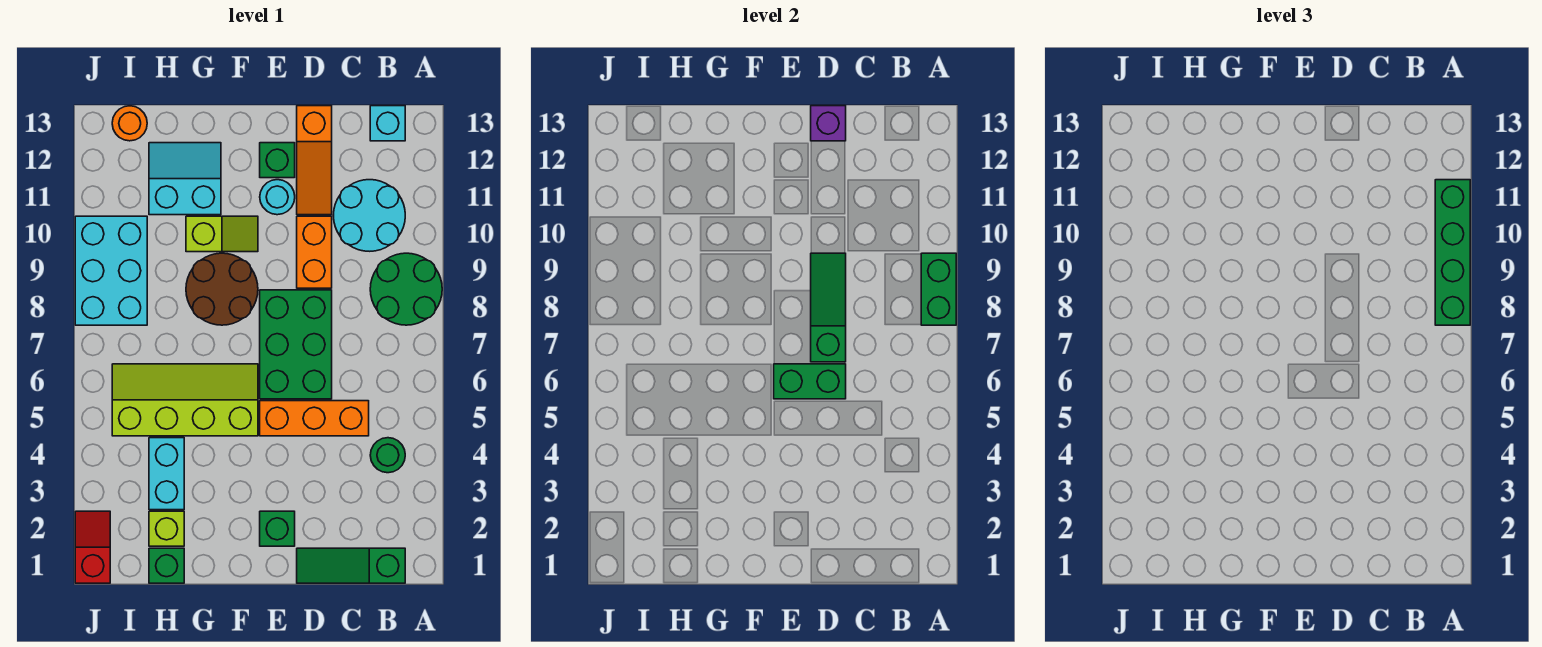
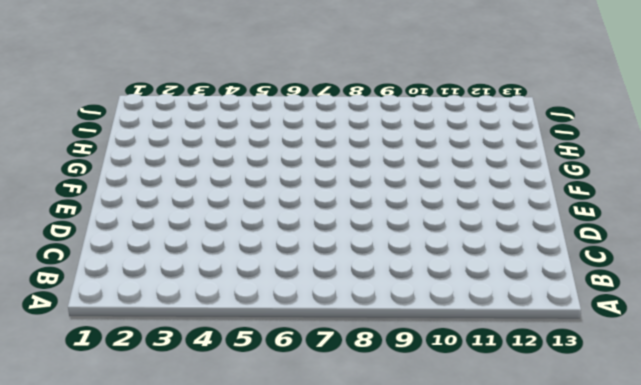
none -> green round brick A8:B9 level 1
none -> green slope B1:D1 level 1 top B
none -> green round brick B4 level 1

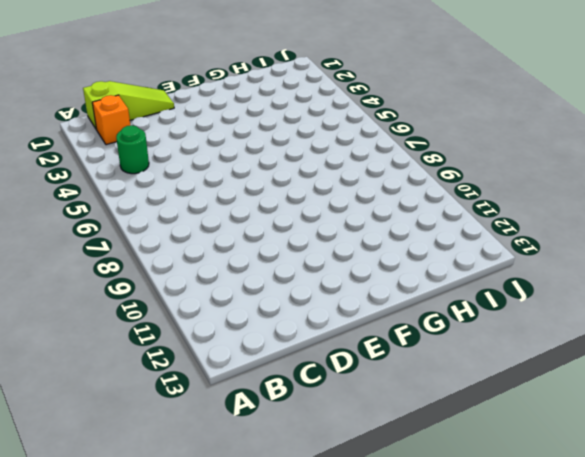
lime slope B1:D1 level 1 top B -> green slope B1:D1 level 1 top B
orange brick B2 level 1 -> none
none -> green round brick A8:B9 level 1
none -> cyan round brick B10:C11 level 1
none -> cyan brick B13 level 1

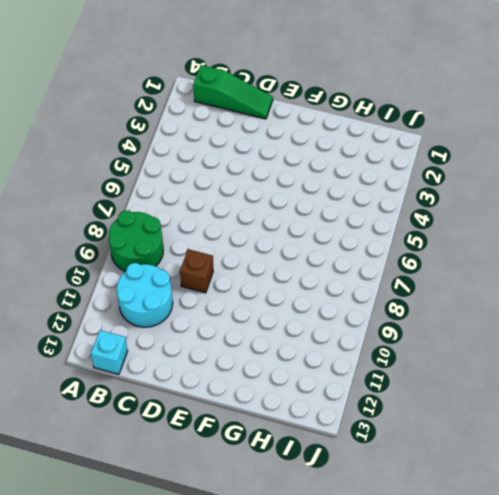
brown brick D9 level 1 -> orange brick D9:D10 level 1
none -> green round brick B4 level 1
none -> orange brick C5:E5 level 1
none -> green brick D6:E8 level 1

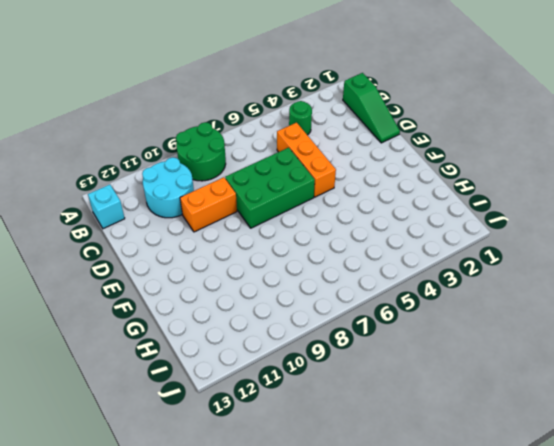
none -> orange slope D11:D13 level 1 top 13
none -> green brick E2 level 1
none -> cyan round brick E11 level 1

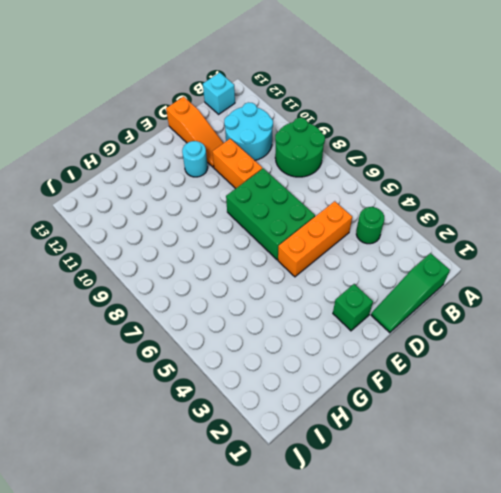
none -> green brick E12 level 1
none -> lime slope F5:I6 level 1 top 5
none -> brown round brick F8:G9 level 1

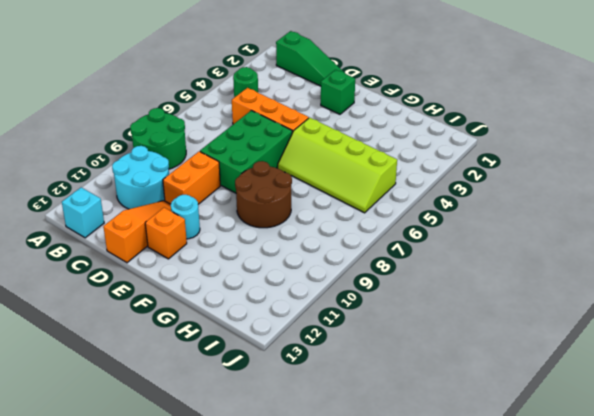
orange brick E12 level 1 -> green brick E12 level 1
none -> lime slope F10:G10 level 1 top G
none -> cyan slope G11:H12 level 1 top 11
none -> green brick H1 level 1

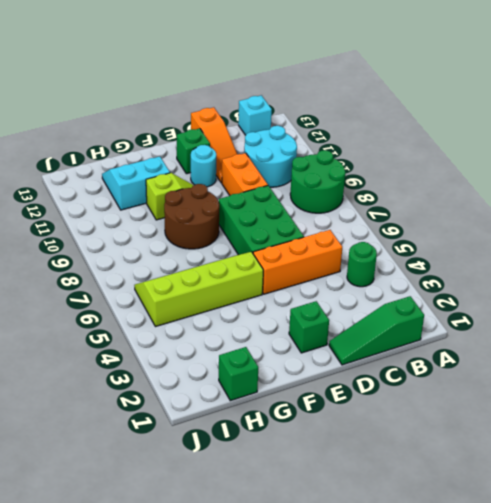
none -> lime brick H2 level 1
none -> cyan brick H3:H4 level 1
none -> cyan brick I8:J10 level 1

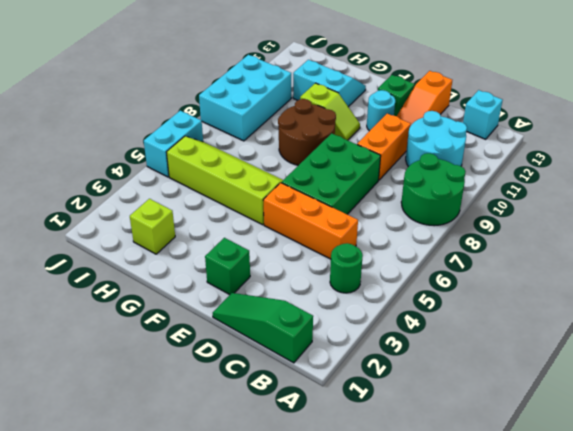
cyan brick J5:J6 level 1 -> cyan brick H3:H4 level 1
none -> green brick H1 level 1
none -> orange round brick I13 level 1
none -> red slope J1:J2 level 1 top 1

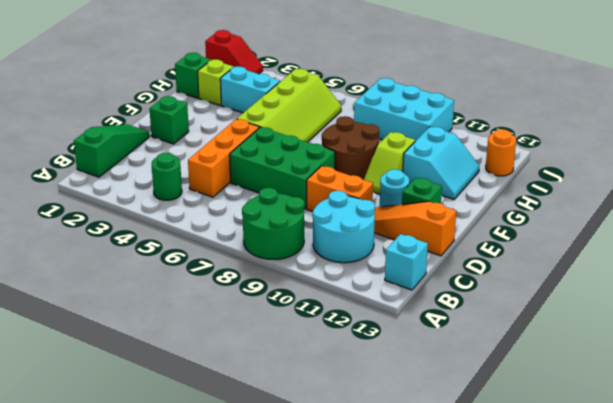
none -> green brick A8:A9 level 2
none -> green brick D6:E6 level 2
none -> green slope D7:D9 level 2 top 7

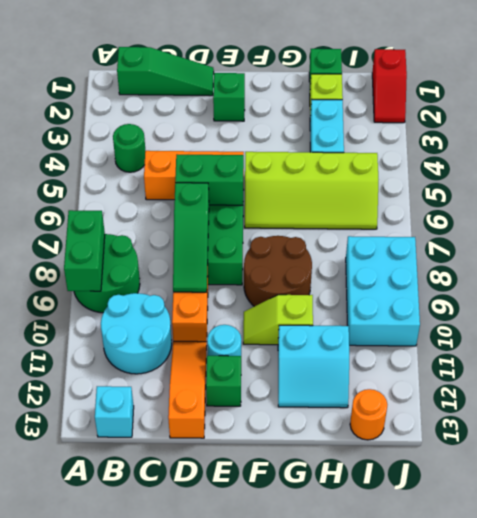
none -> purple brick D13 level 2
none -> green brick A8:A11 level 3

